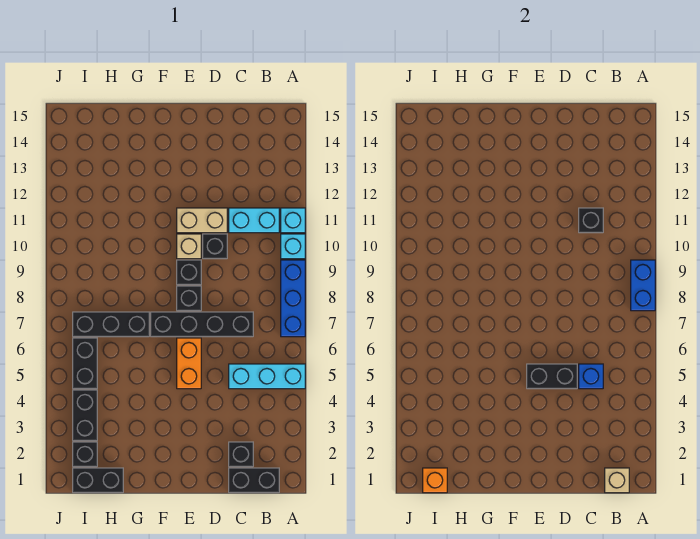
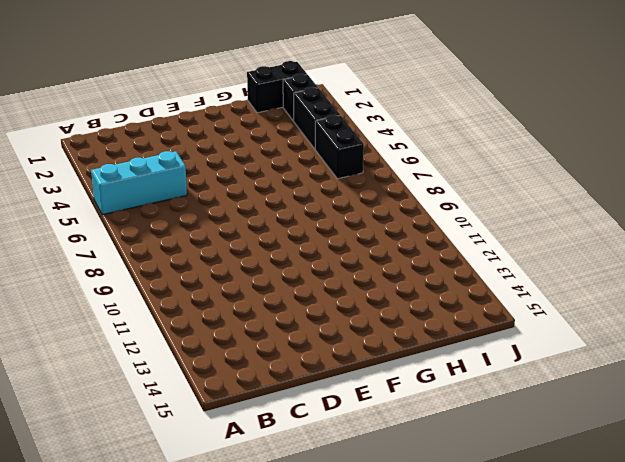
none -> blue brick A7:A9 level 1
none -> cyan brick A10 level 1
none -> cyan brick A11 level 1

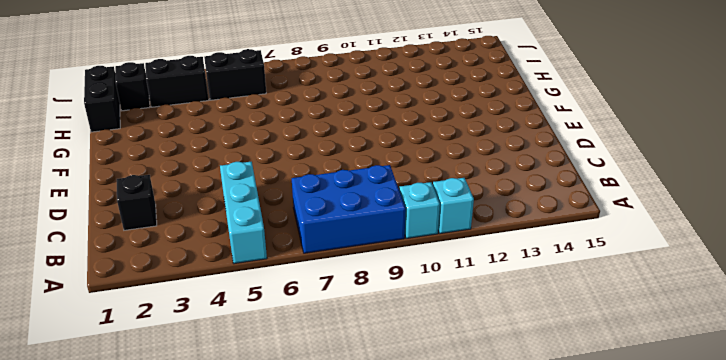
blue brick A7:B9 level 1 -> blue brick A7:A9 level 1
none -> black brick B1:C1 level 1
none -> cyan brick B11:C11 level 1
none -> black brick C7:F7 level 1

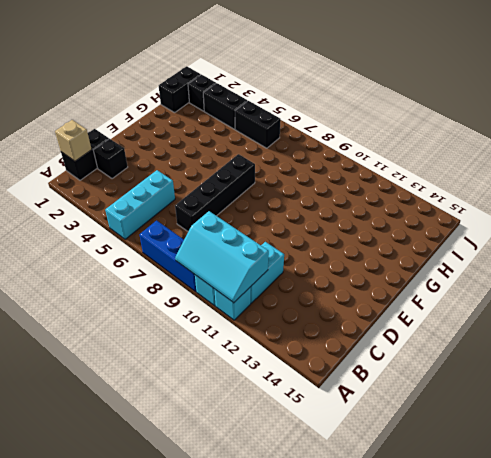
cyan slope A9:B11 level 2 top B -> blue brick A8:A9 level 2
none -> black brick D10 level 1
none -> tan brick D11:E11 level 1
none -> orange brick E5:E6 level 1

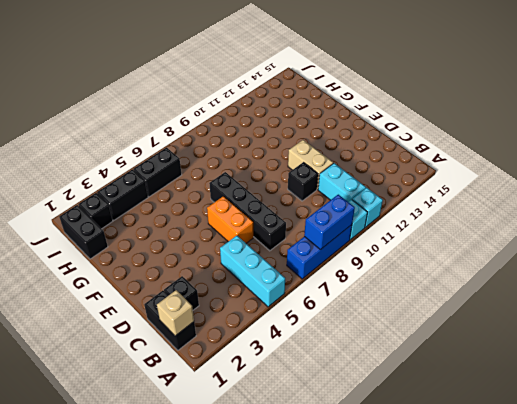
orange brick D6:E6 level 1 -> orange brick E5:E6 level 1
none -> black brick E8 level 1
none -> black brick E9 level 1
none -> tan brick E10 level 1

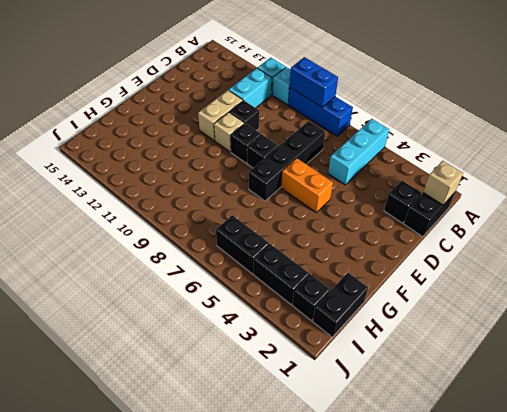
none -> black brick G7:I7 level 1
none -> blue brick C5 level 2
none -> black brick C11 level 2

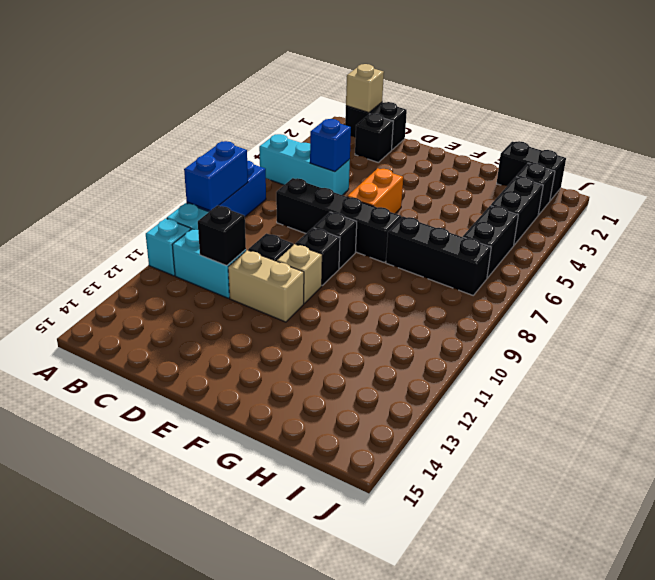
none -> black brick D5:E5 level 2
none -> orange brick I1 level 2

